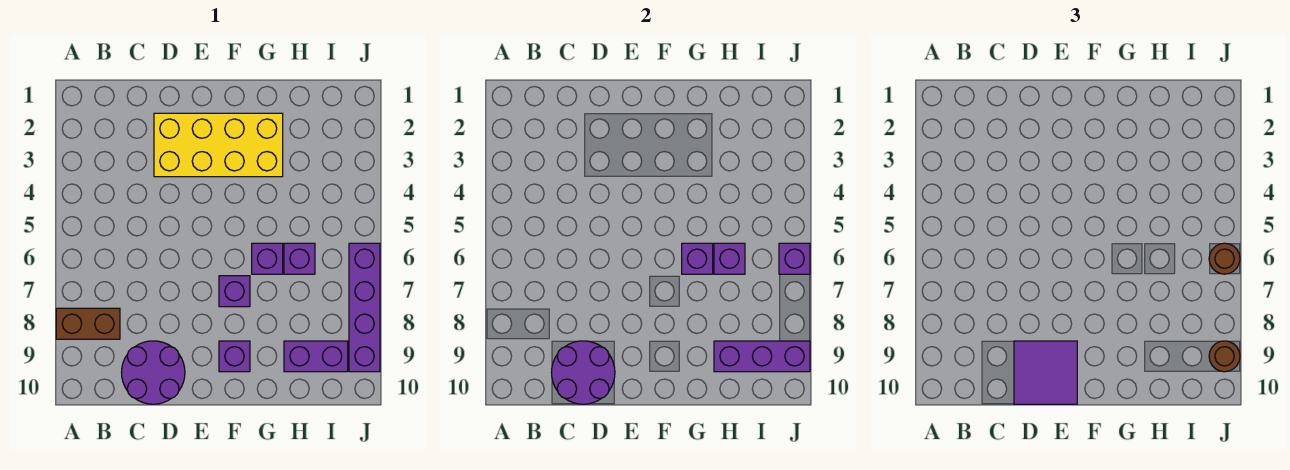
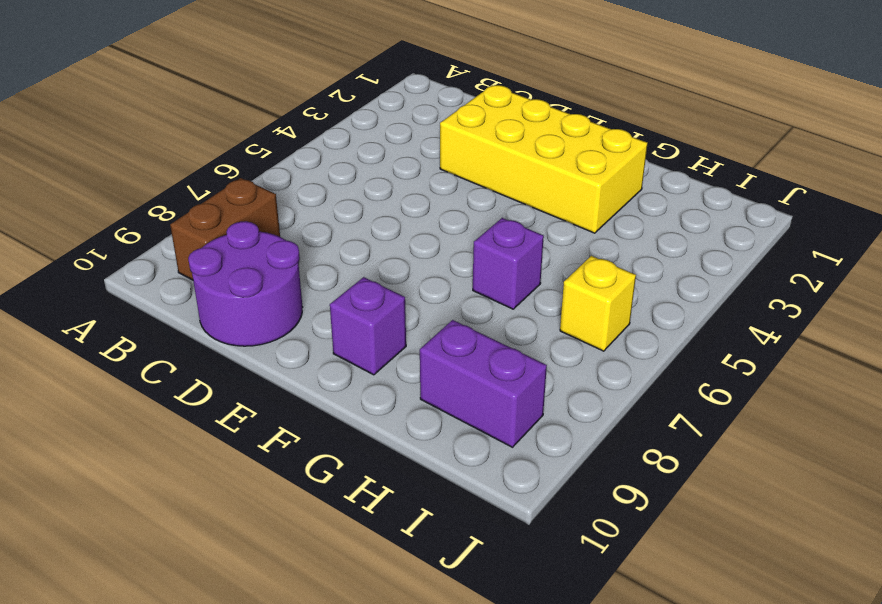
brown brick B8:B9 level 1 -> brown brick A8:B8 level 1
yellow brick I6 level 1 -> none
none -> purple brick F7 level 1
none -> purple brick H6 level 1
none -> purple brick J6:J9 level 1

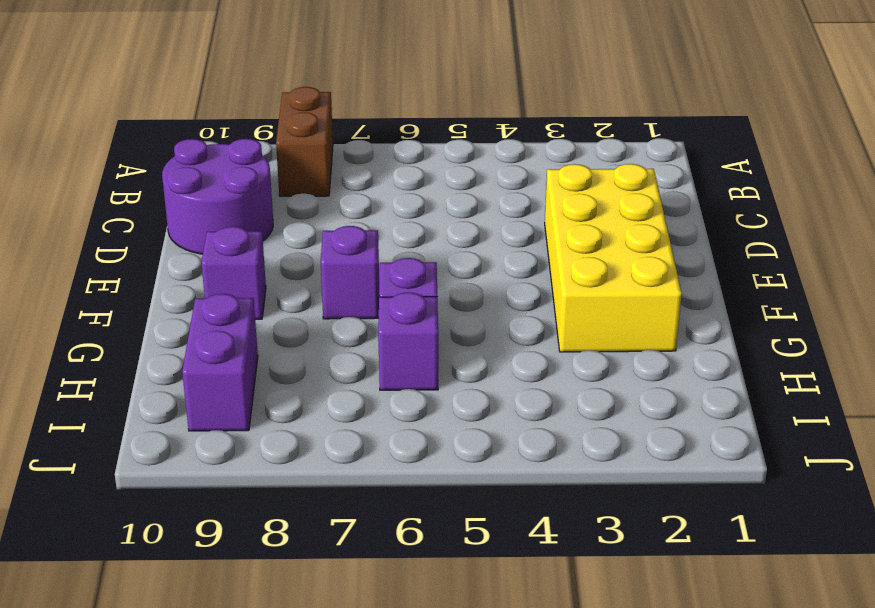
none -> purple brick J6:J9 level 1
none -> purple round brick C9:D10 level 2
none -> purple brick G6 level 2

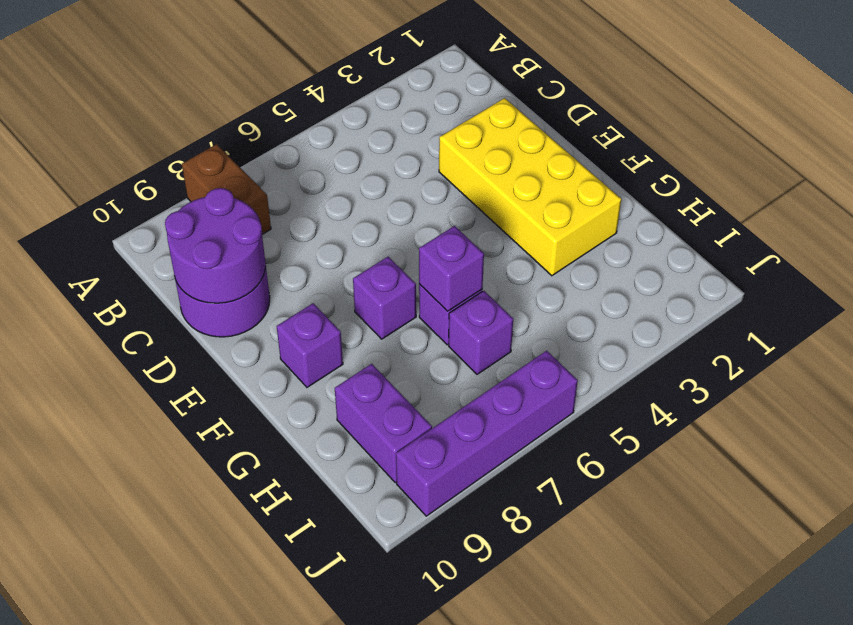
none -> purple brick H6 level 2
none -> purple brick H9:J9 level 2
none -> purple brick J6 level 2

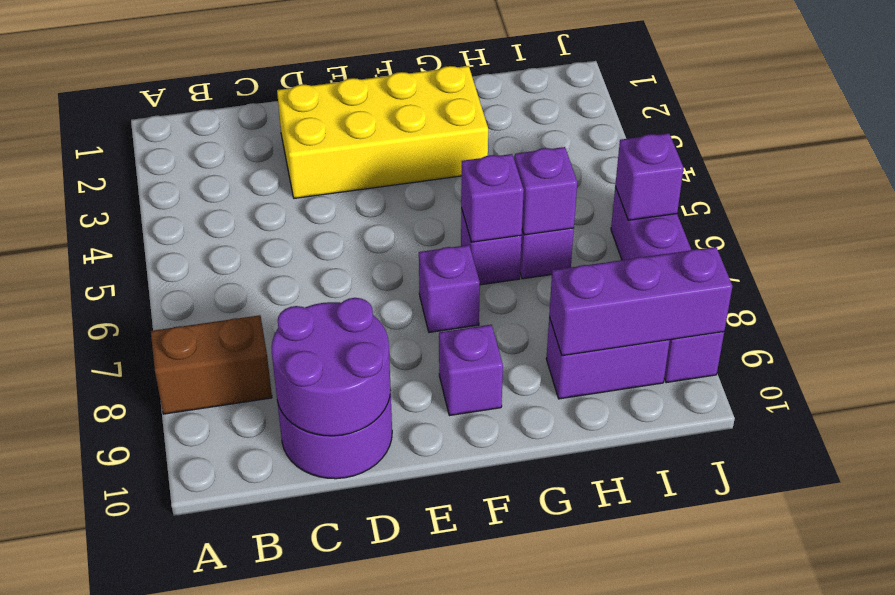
none -> purple tile D9:E10 level 3
none -> brown round brick J6 level 3
none -> brown round brick J9 level 3

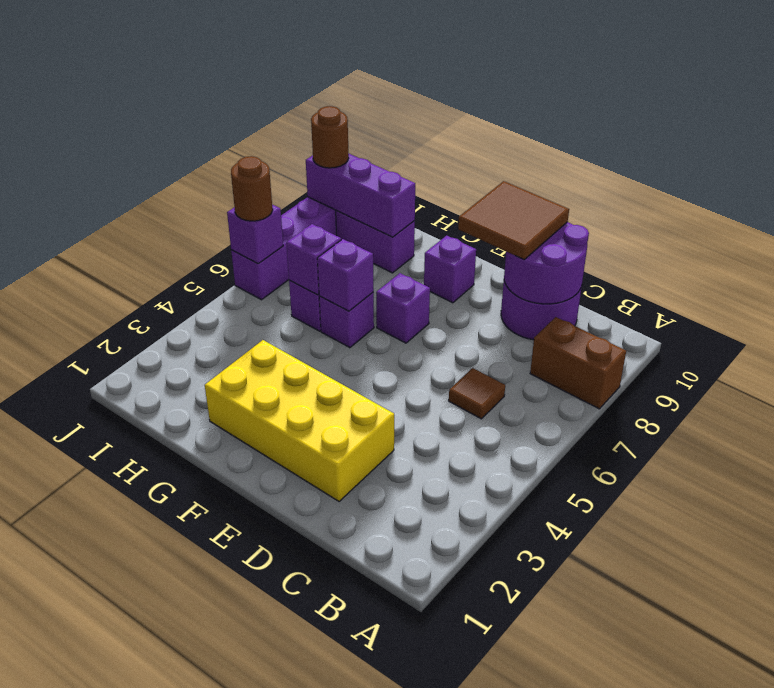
brown tile C6 level 1 -> none
brown tile D9:E10 level 3 -> purple tile D9:E10 level 3

